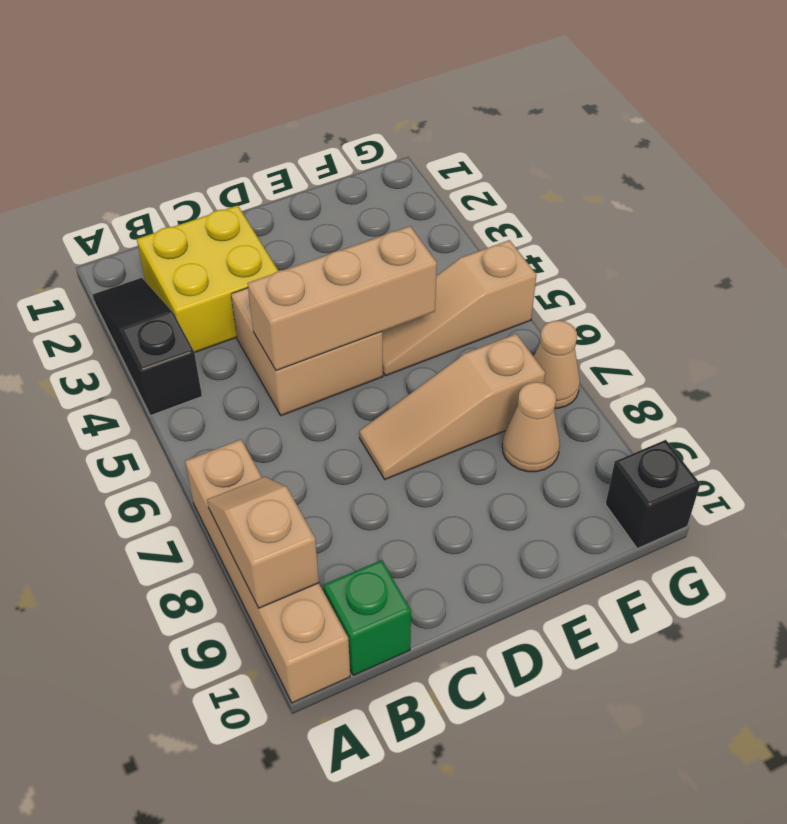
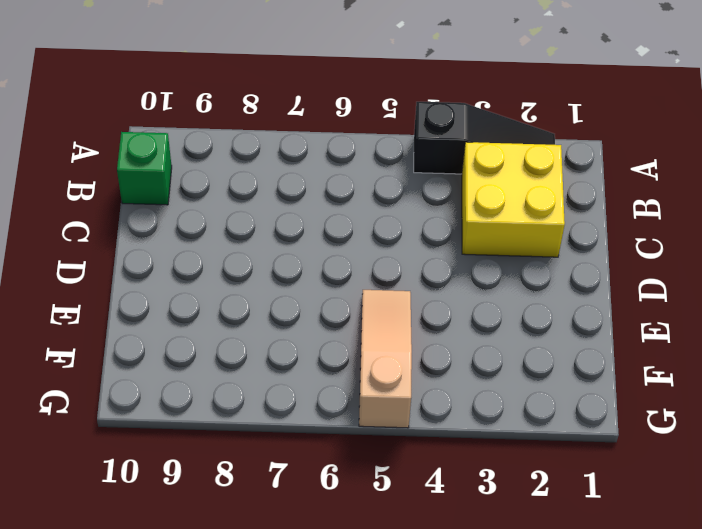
none -> tan brick A7:A10 level 1
none -> tan brick C4:D5 level 1
none -> tan slope D7:F7 level 1 top F

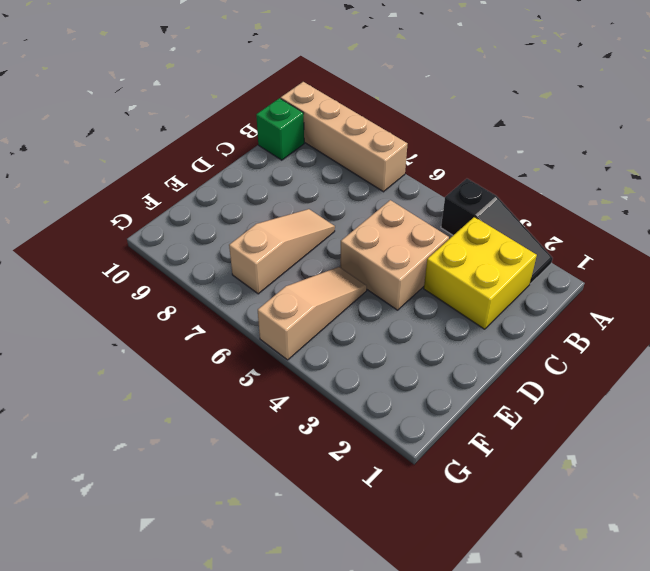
none -> tan cone F8 level 1
none -> tan cone G7 level 1
none -> black brick G10 level 1

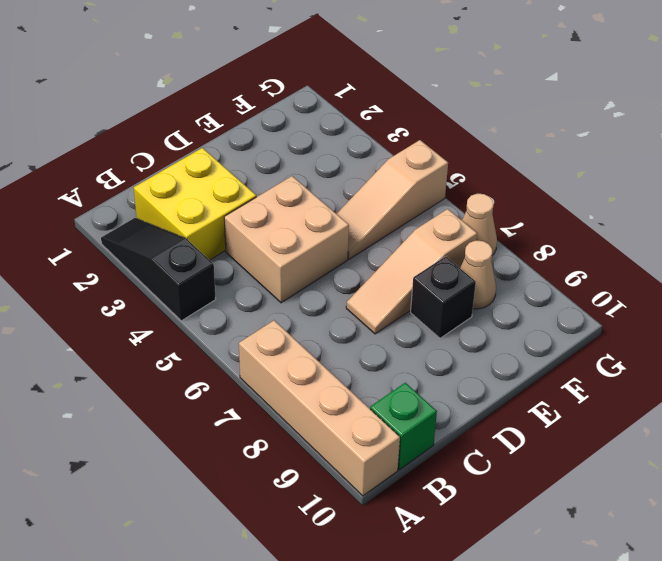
black brick E8 level 1 -> black brick G10 level 1
none -> tan slope A8:A9 level 2 top 9
none -> tan brick C5:E5 level 2

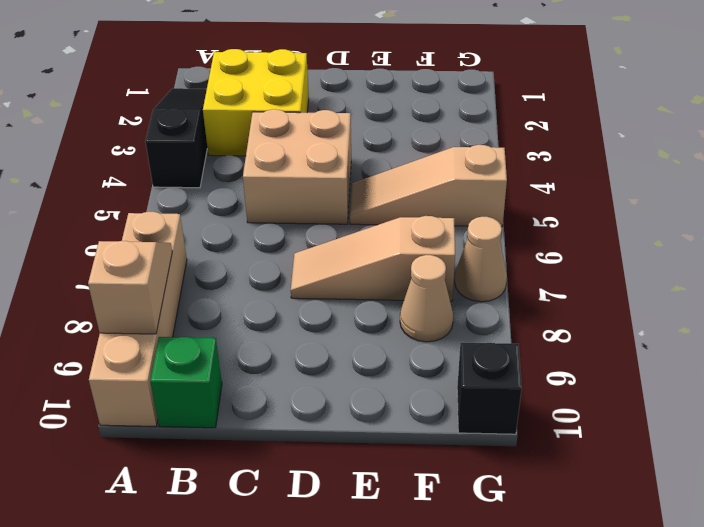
none -> tan brick C5:E5 level 2

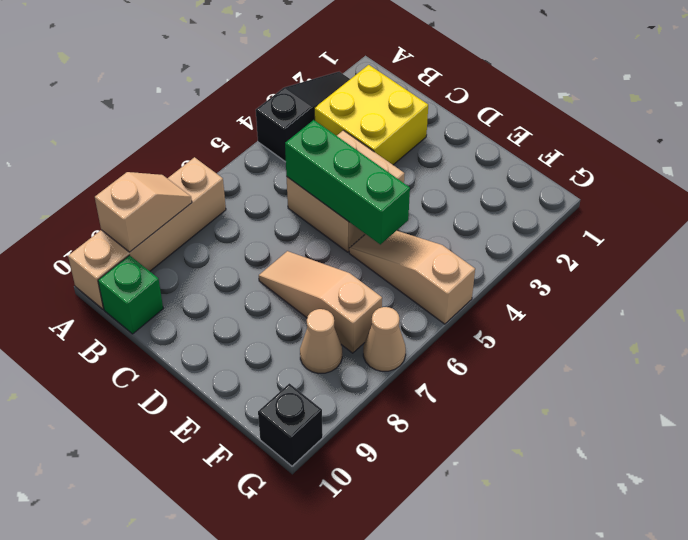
green brick C5:E5 level 2 -> tan brick C5:E5 level 2

